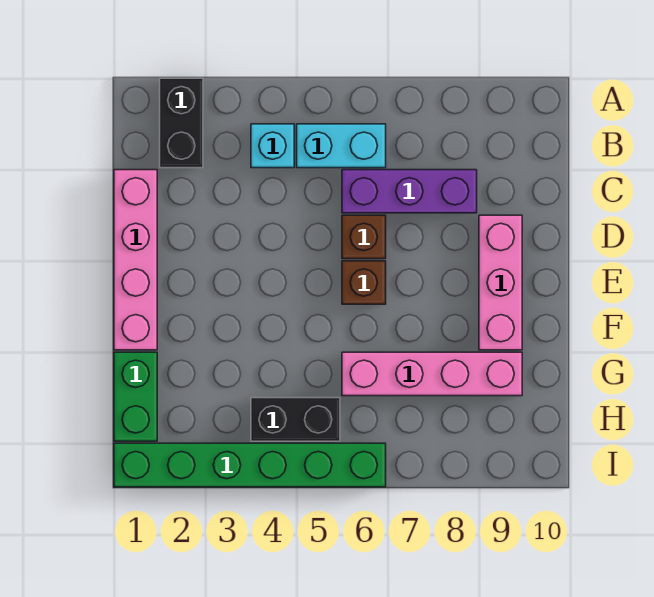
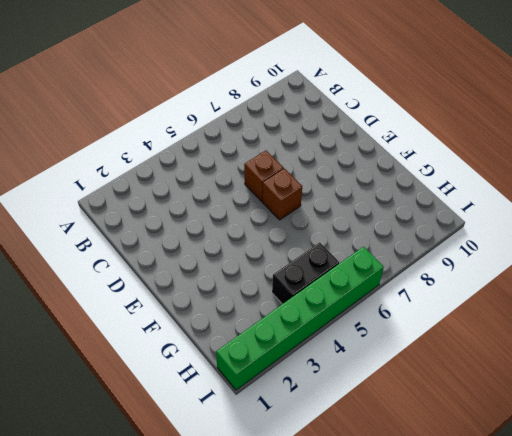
none -> black brick A2:B2 level 1
none -> cyan brick B4 level 1
none -> cyan brick B5:B6 level 1

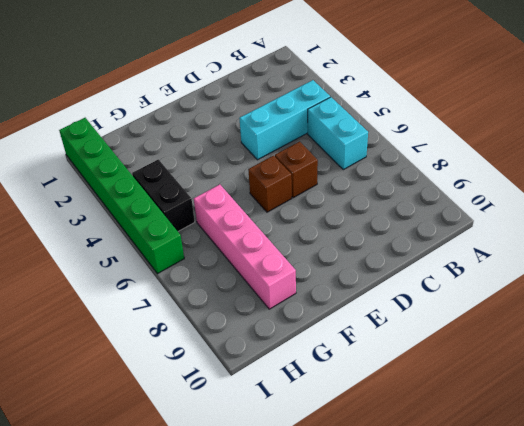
cyan brick B4:D4 level 1 -> cyan brick B4 level 1
none -> black brick A2:B2 level 1
none -> pink brick C1:F1 level 1
none -> purple brick C6:C8 level 1

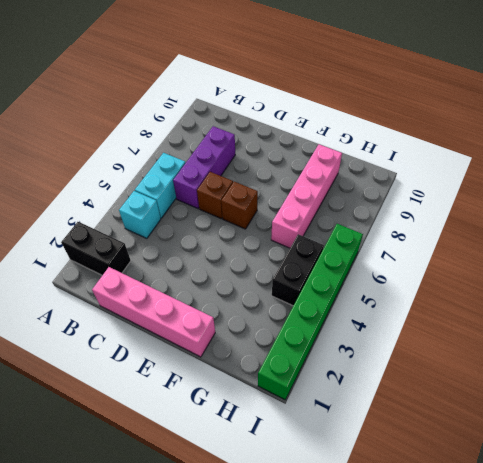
none -> pink brick D9:F9 level 1
none -> green brick G1:H1 level 1

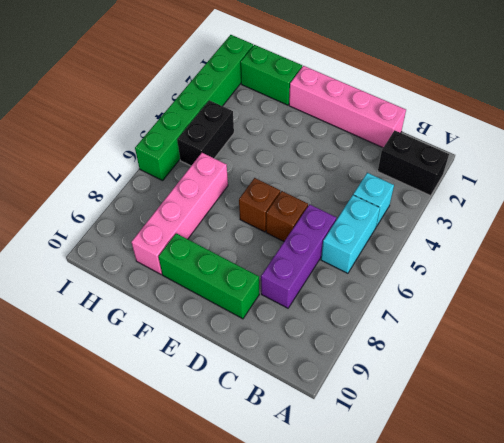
green brick D9:F9 level 1 -> pink brick D9:F9 level 1

